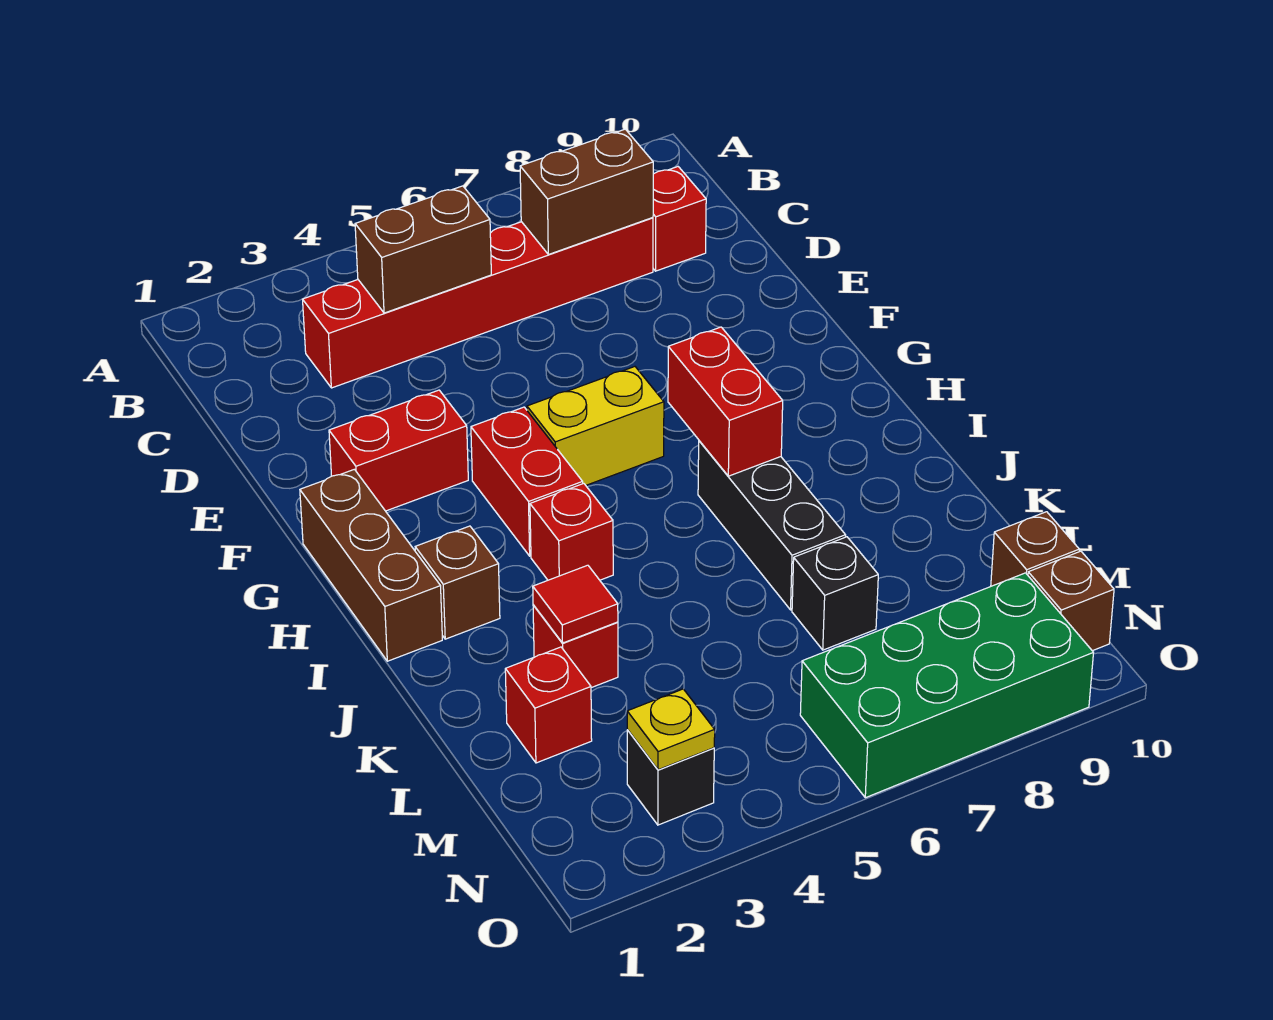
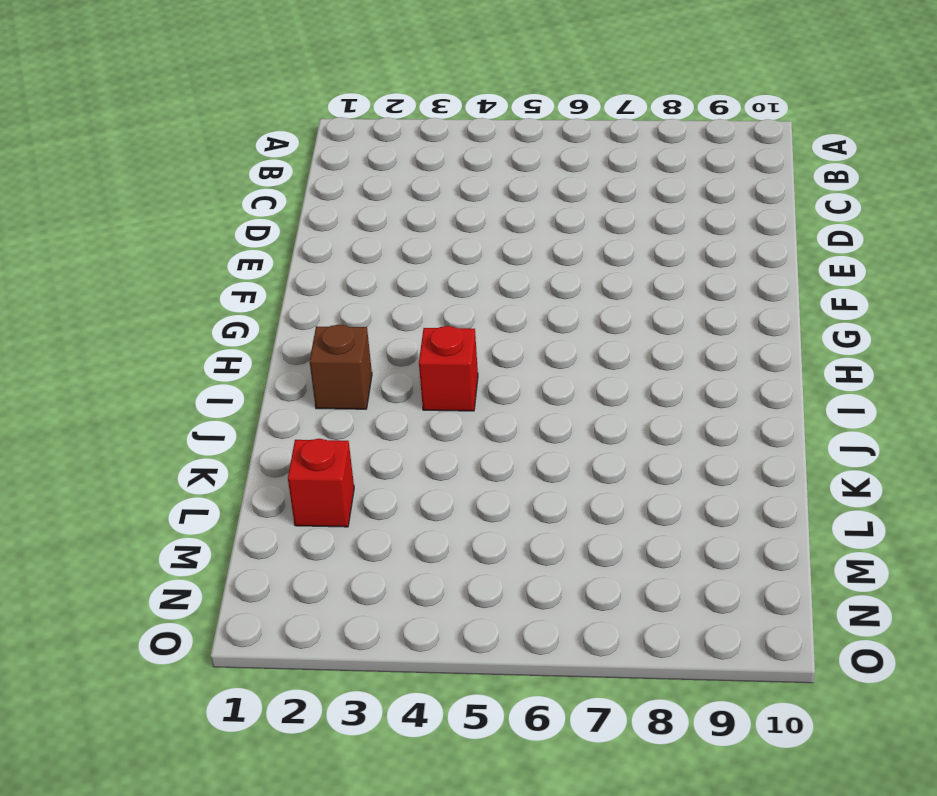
none -> red brick C3:C8 level 1
none -> red brick C9 level 1
none -> red brick F2:F3 level 1

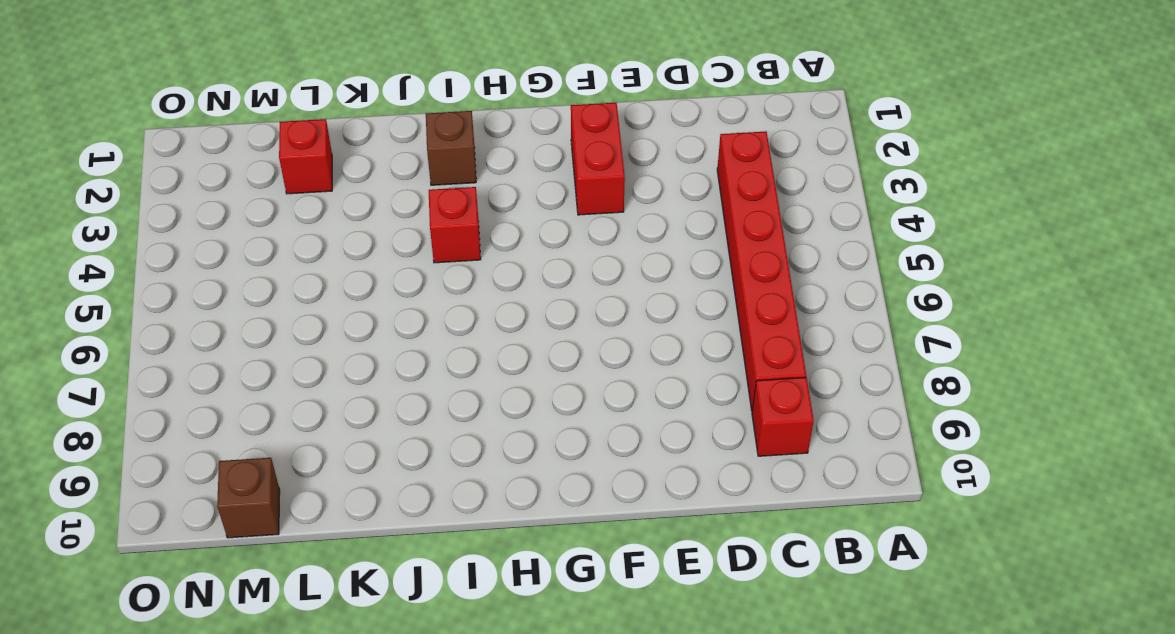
none -> brown brick G1:I1 level 1
none -> red brick G4:H4 level 1
none -> yellow brick G5:G6 level 1

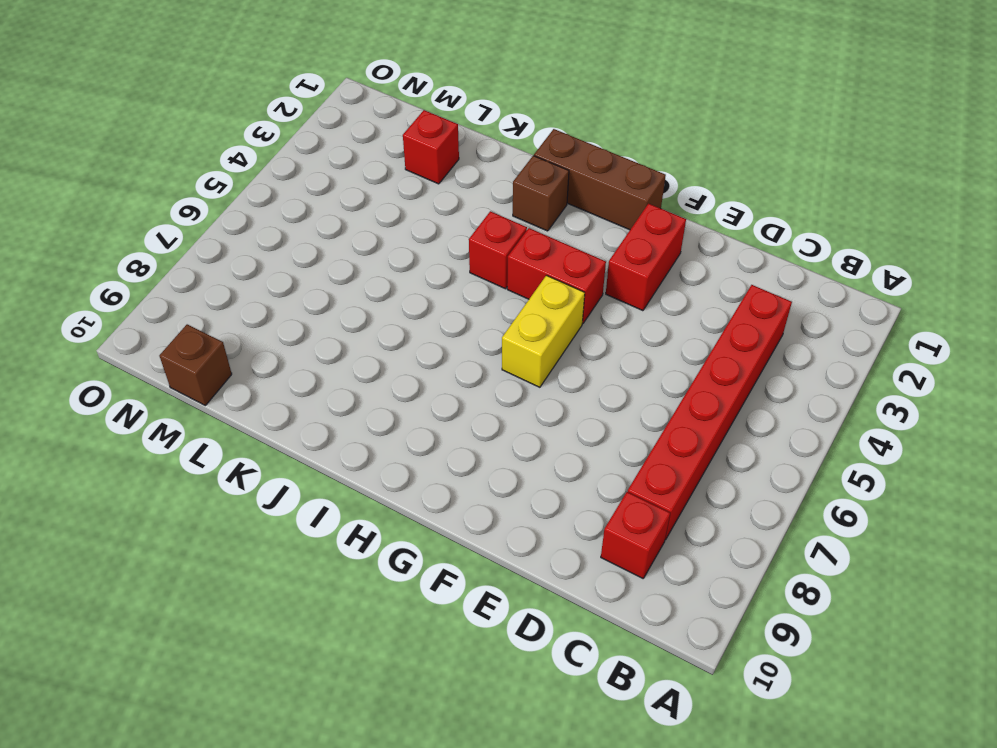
none -> black brick I7:K7 level 1
none -> red brick K3 level 1
none -> black brick L7 level 1

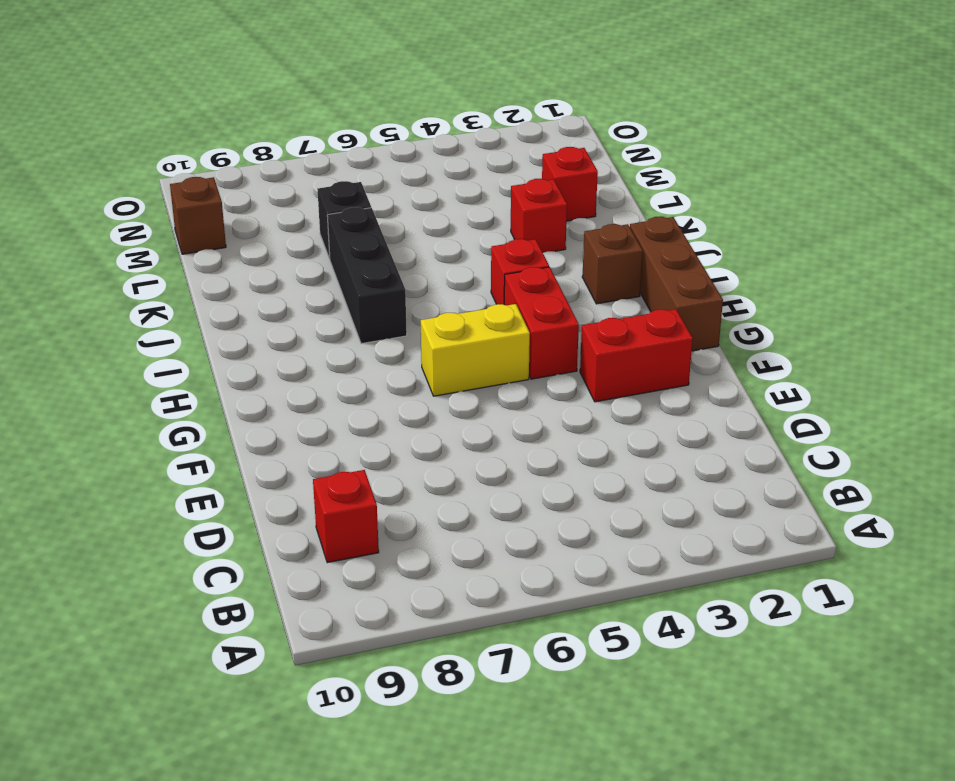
none -> red brick C3:C8 level 1
none -> black brick N3 level 1
none -> green brick N6:O9 level 1

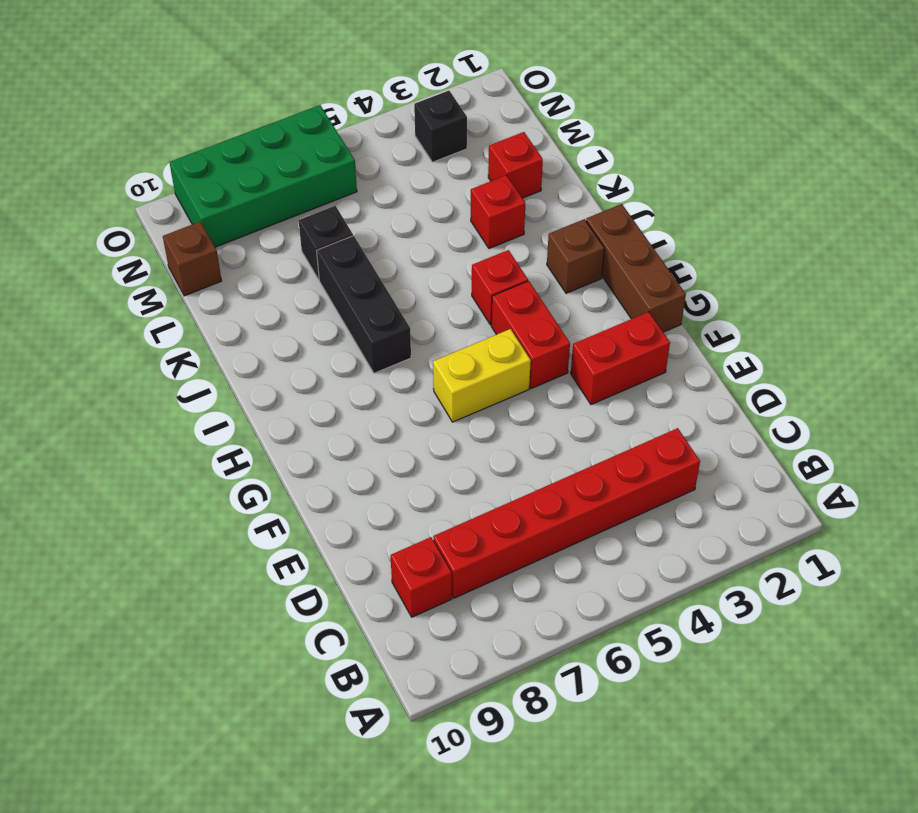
none -> brown brick N10 level 1
none -> brown brick C4:C5 level 2
none -> brown brick C7:C8 level 2

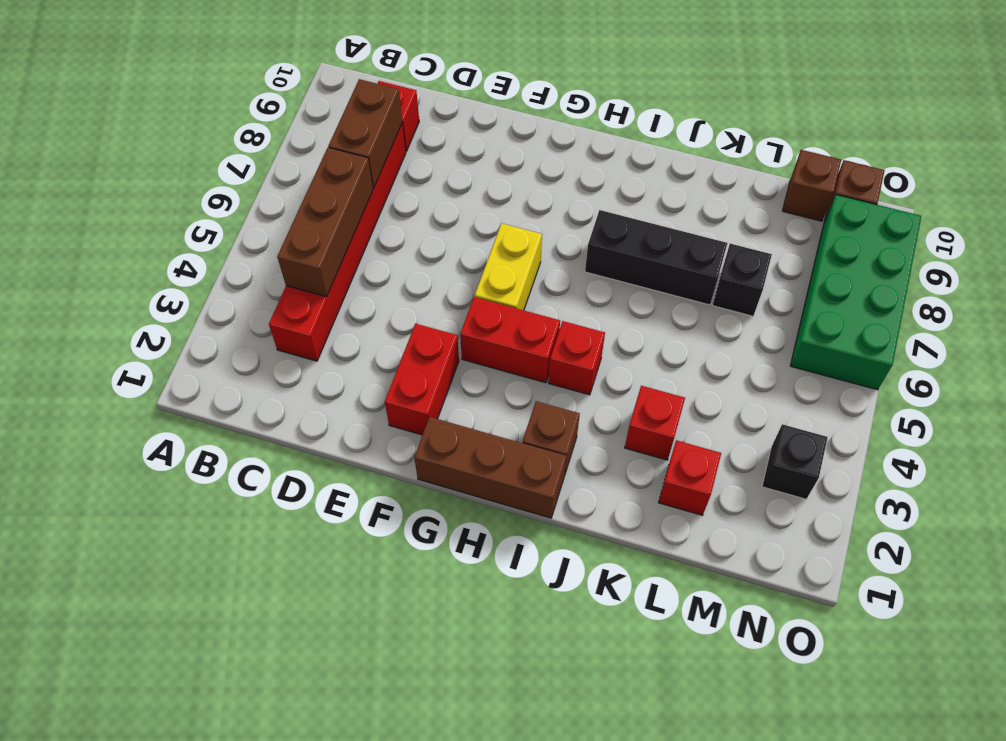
brown brick C4:C6 level 2 -> brown brick C4:C5 level 2
none -> red brick H7:I7 level 2
none -> red tile K3 level 2
none -> yellow plate N3 level 2

